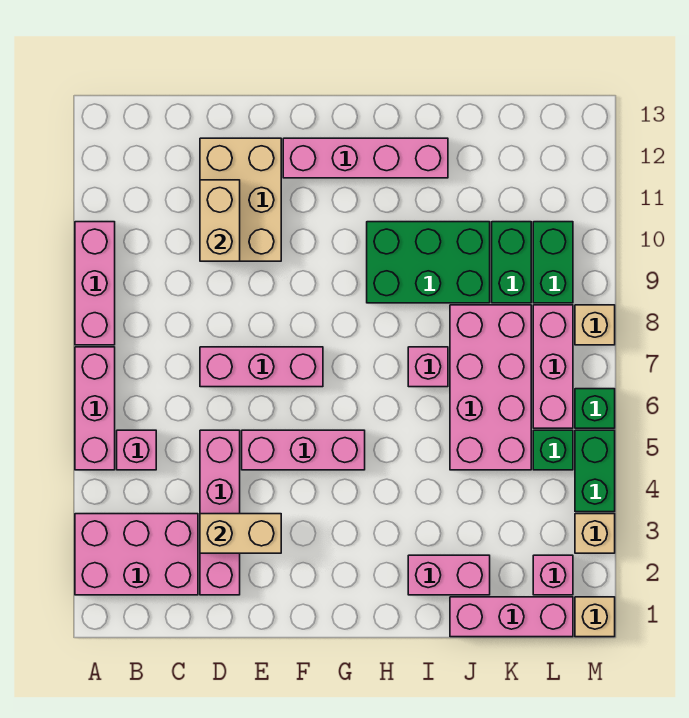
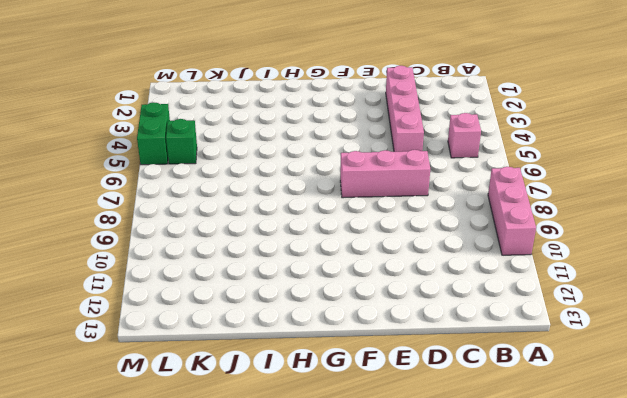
none -> pink brick A2:C3 level 1
none -> pink brick A5:A7 level 1
none -> tan brick D10:E12 level 1

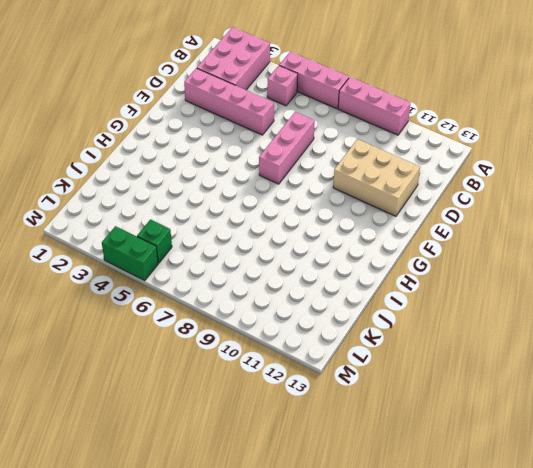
none -> pink brick E5:G5 level 1
none -> pink brick F12:I12 level 1
none -> green brick H9:J10 level 1

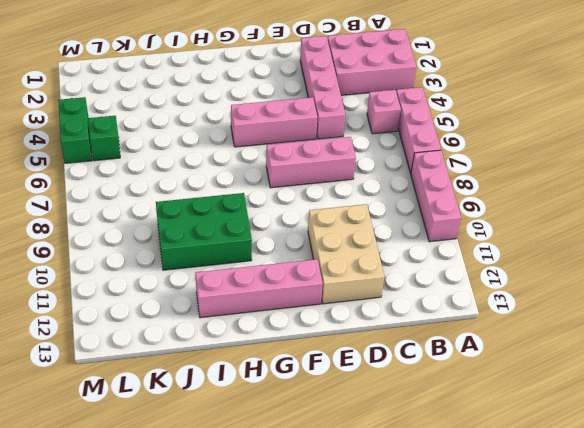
none -> pink brick I2:J2 level 1
none -> pink brick I7 level 1
none -> pink brick J1:L1 level 1

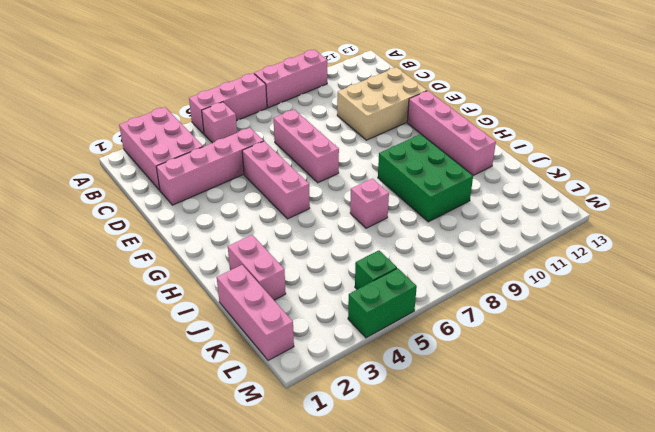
none -> pink brick J5:K8 level 1
none -> green brick K9:K10 level 1
none -> pink brick L2 level 1

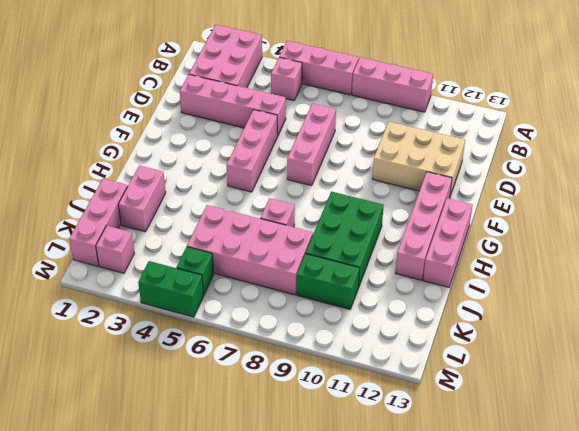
pink brick G13:I13 level 1 -> pink brick L6:L8 level 1
none -> green brick L9:L10 level 1
none -> tan brick M1 level 1
none -> tan brick M3 level 1

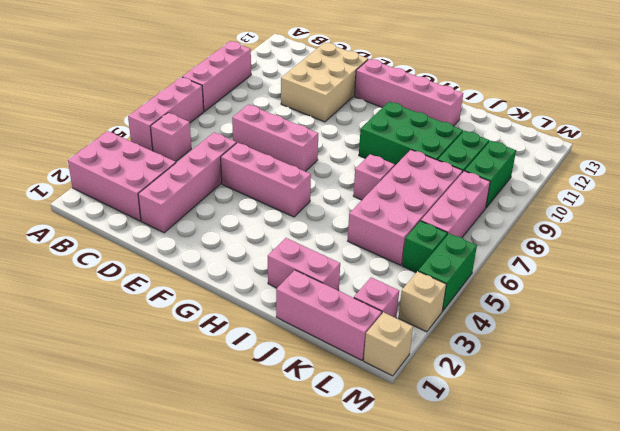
none -> green brick M6 level 1
none -> tan brick M8 level 1
none -> tan brick D3:E3 level 2

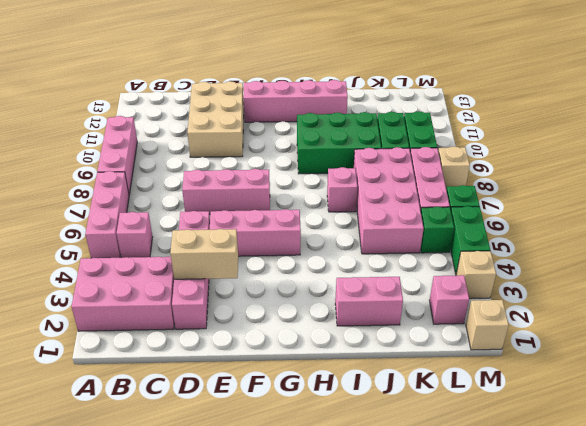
none -> pink brick J1:L1 level 1
none -> tan brick D10:D11 level 2

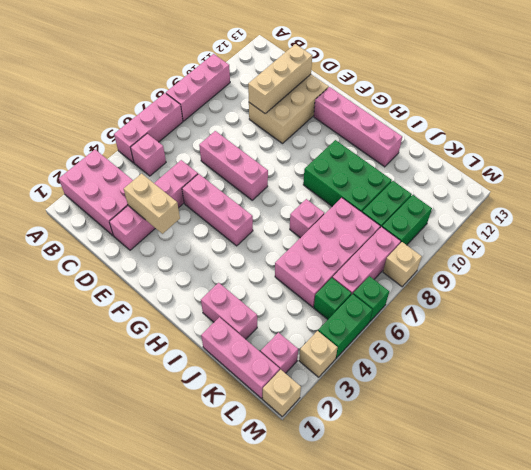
tan brick D10:D12 level 2 -> tan brick D10:D11 level 2

